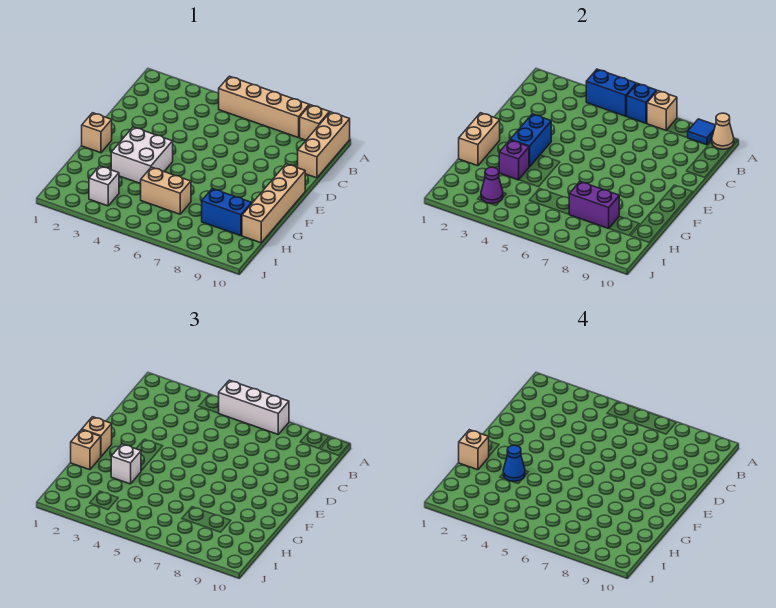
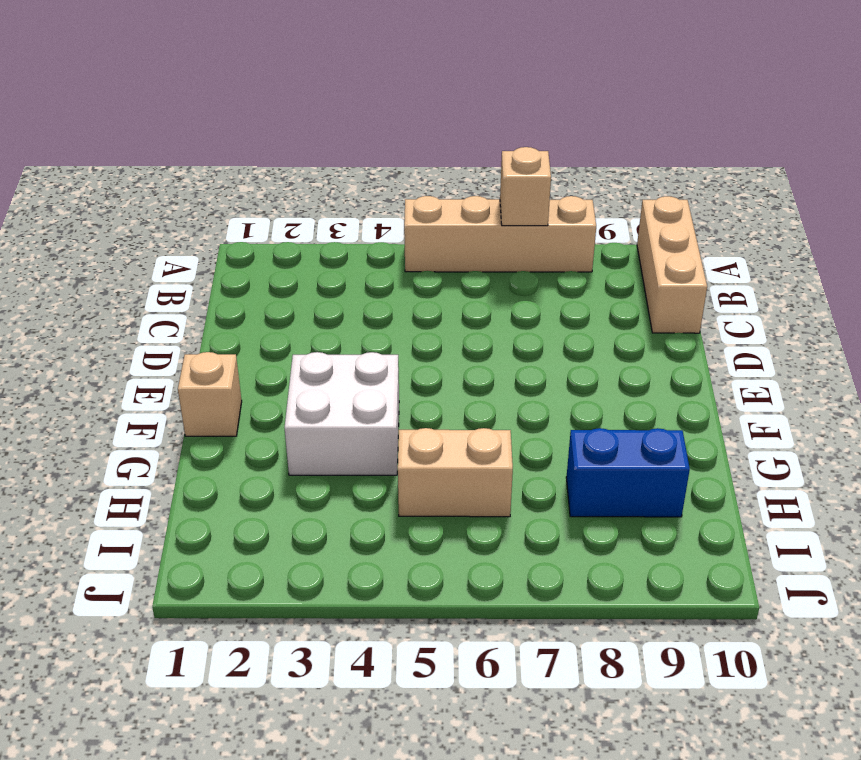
none -> tan brick A9 level 1
none -> tan brick E10:H10 level 1
none -> white brick I3 level 1

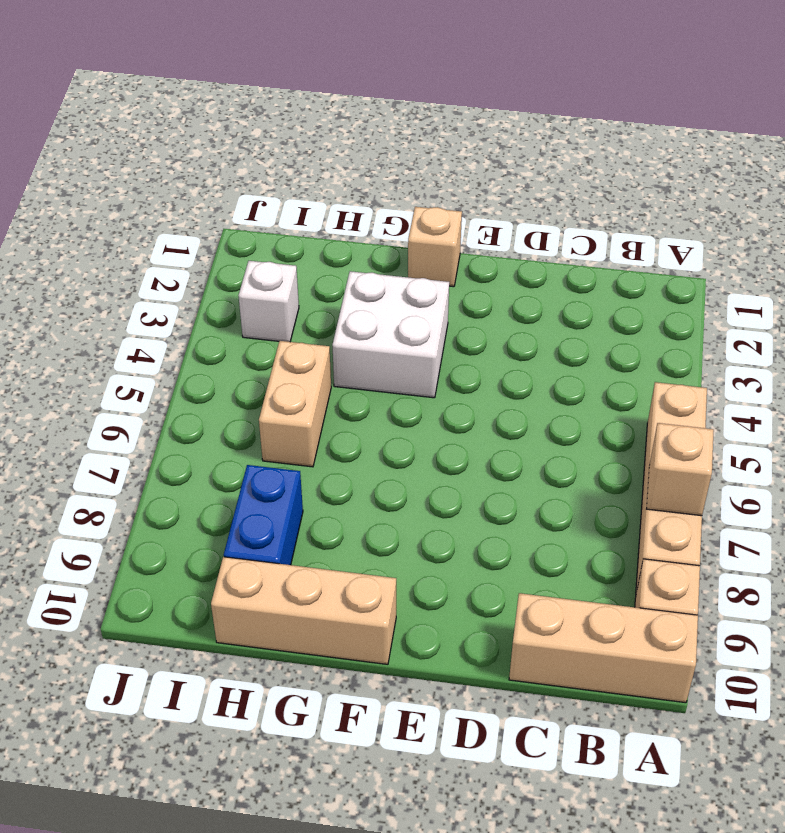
tan brick F10:H10 level 1 -> tan brick E10:H10 level 1
none -> blue brick A4:A5 level 2
none -> blue brick A6 level 2
none -> blue tile A9 level 2

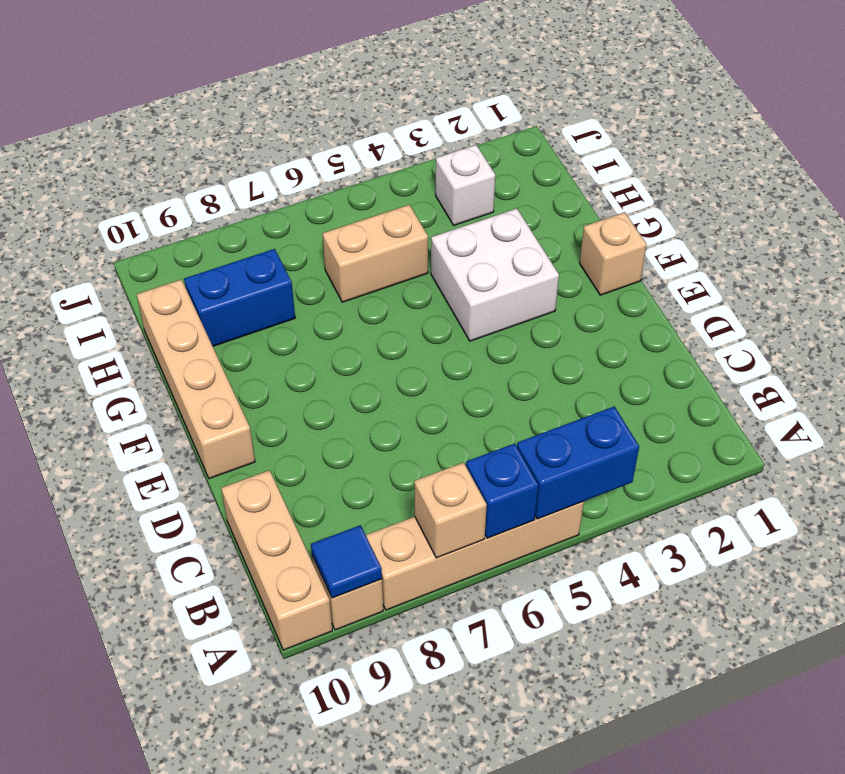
none -> tan cone A10 level 2
none -> blue brick E3:F3 level 2
none -> tan brick F1:G1 level 2

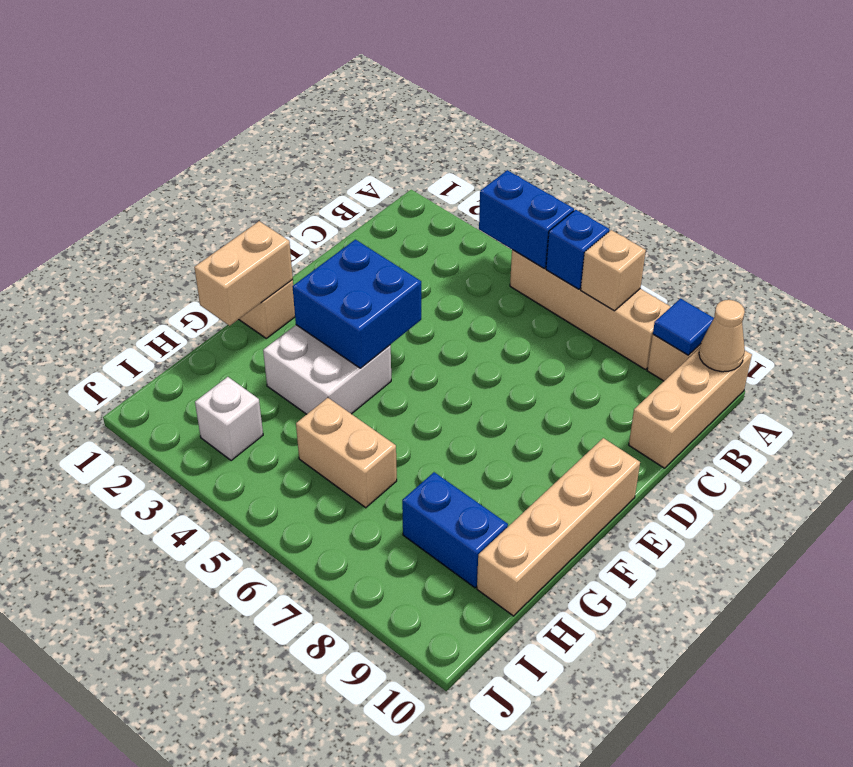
blue brick E3:F4 level 2 -> blue brick E3:F3 level 2
none -> purple brick G3 level 2
none -> purple brick H7:H8 level 2
none -> purple cone I3 level 2

